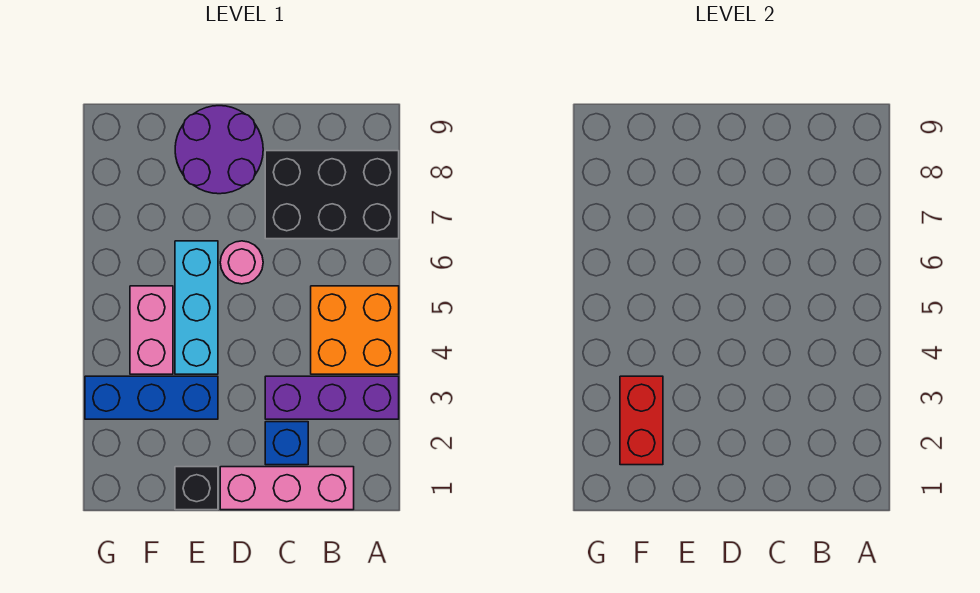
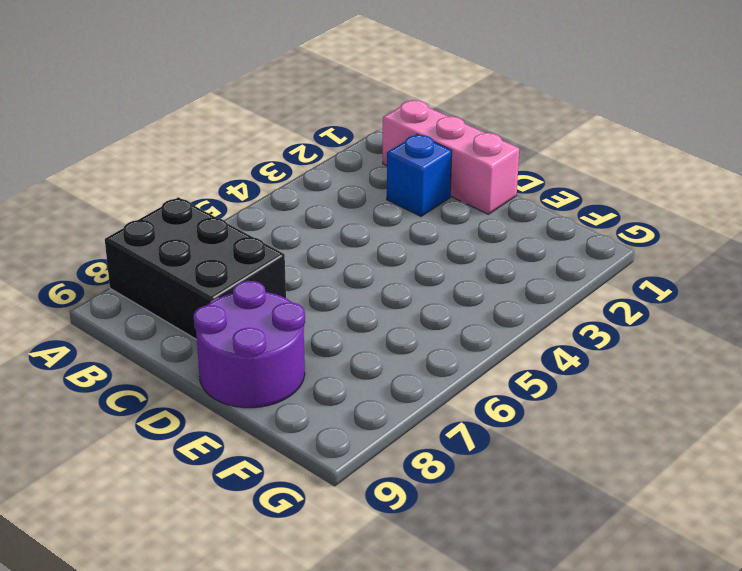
none -> purple brick A3:C3 level 1
none -> orange brick A4:B5 level 1
none -> pink round brick D6 level 1

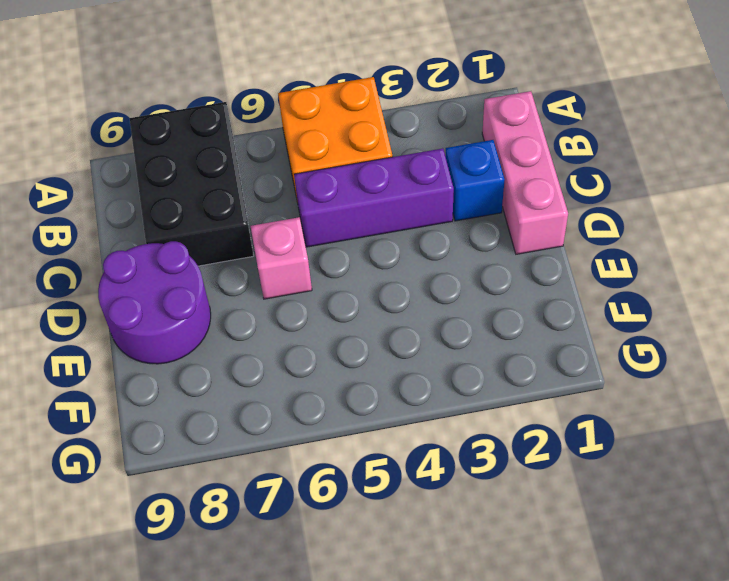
purple brick C3:C5 level 1 -> purple brick A3:C3 level 1
pink brick D6 level 1 -> pink round brick D6 level 1
none -> black brick E1 level 1
none -> blue brick E3:G3 level 1
none -> cyan brick E4:E6 level 1

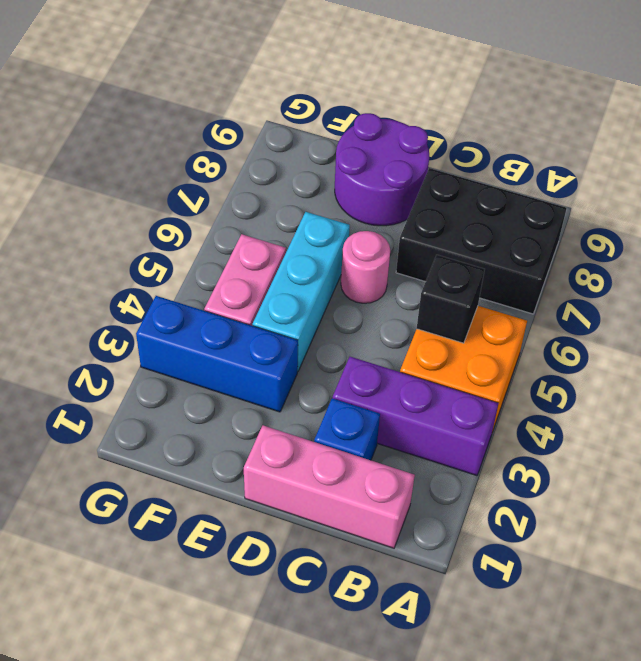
black brick B5 level 2 -> black brick E1 level 1
none -> red brick F2:F3 level 2

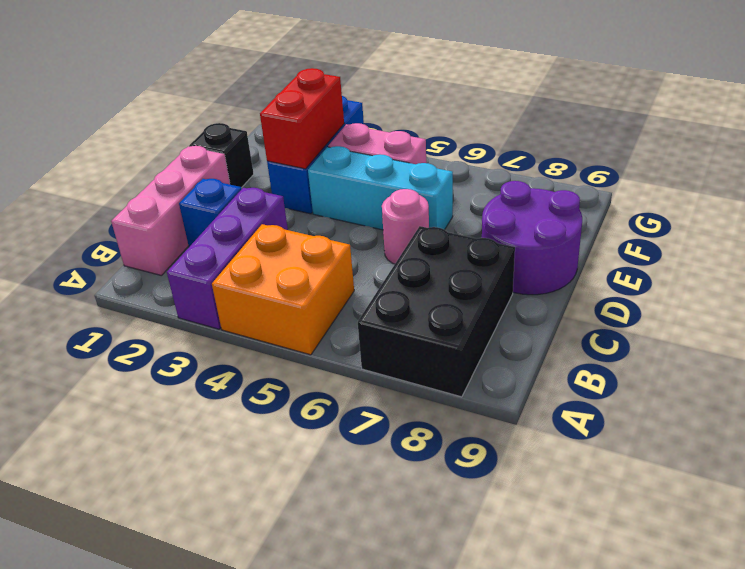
red brick E3:F3 level 2 -> red brick F2:F3 level 2

